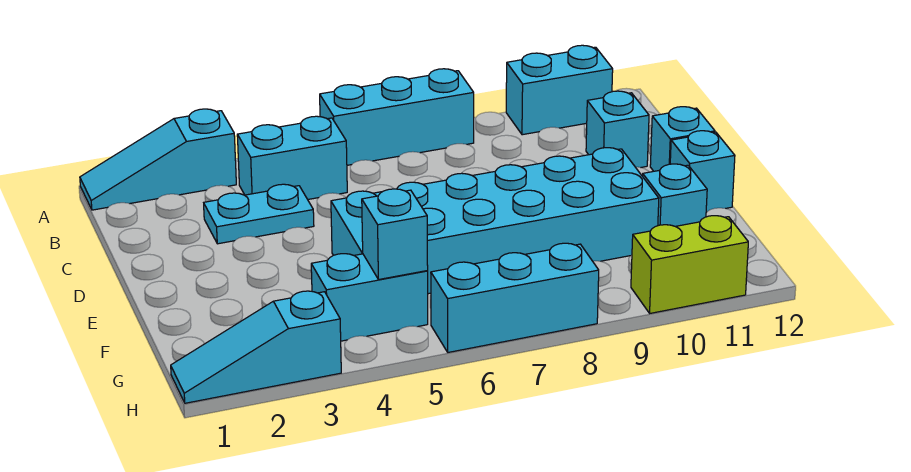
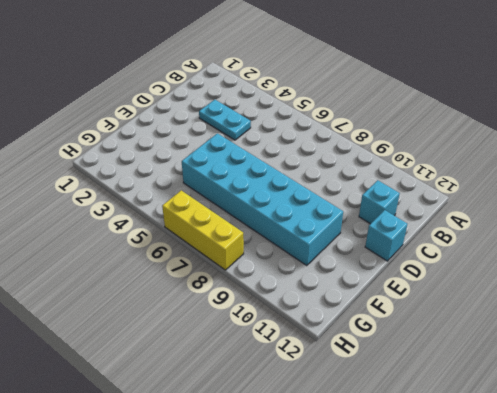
yellow brick H6:H8 level 1 -> cyan brick H6:H8 level 1
none -> cyan slope A1:A3 level 1 top 3
none -> cyan brick A6:A8 level 1
none -> cyan brick A10:A11 level 1

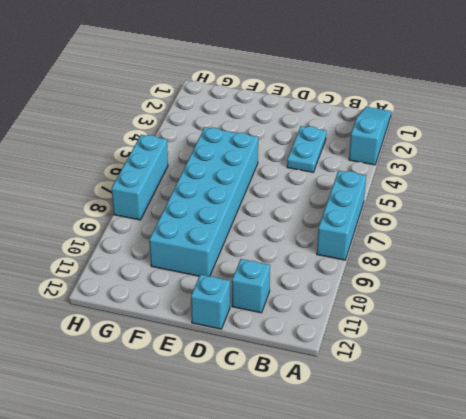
none -> cyan brick A10:A11 level 1
none -> cyan brick B4:B5 level 1
none -> cyan brick E12 level 1

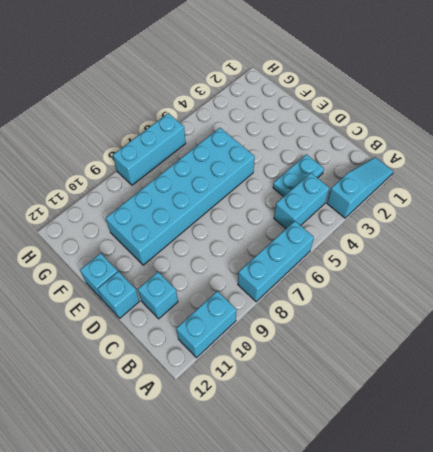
none -> cyan brick F11 level 1
none -> cyan brick G4:G5 level 1
none -> cyan slope H1:H3 level 1 top 3

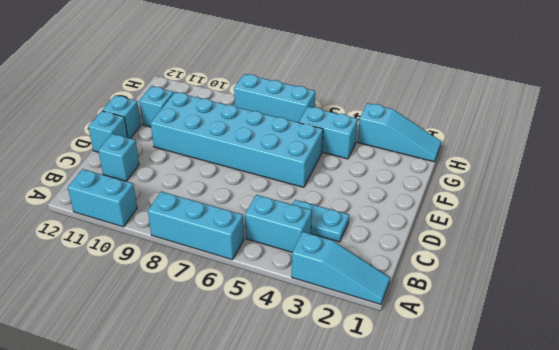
none -> lime brick H10:H11 level 1
none -> cyan brick G5 level 2

